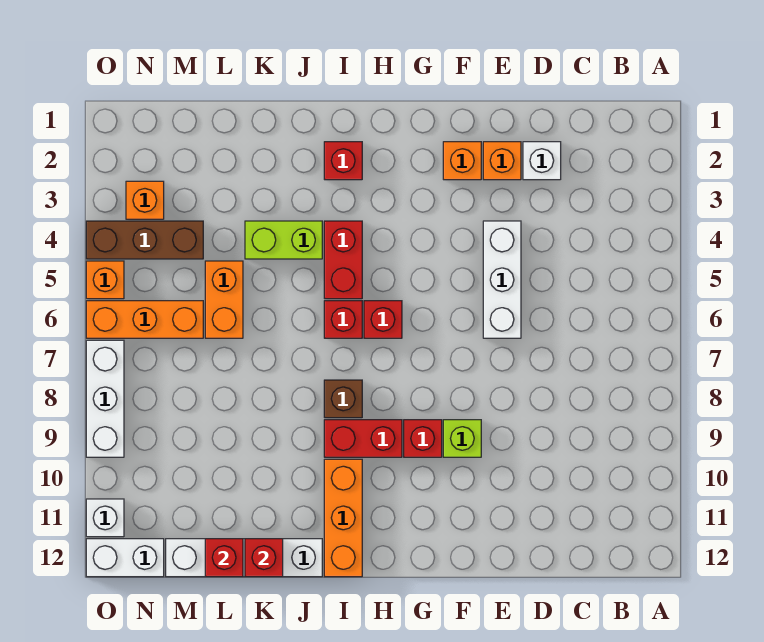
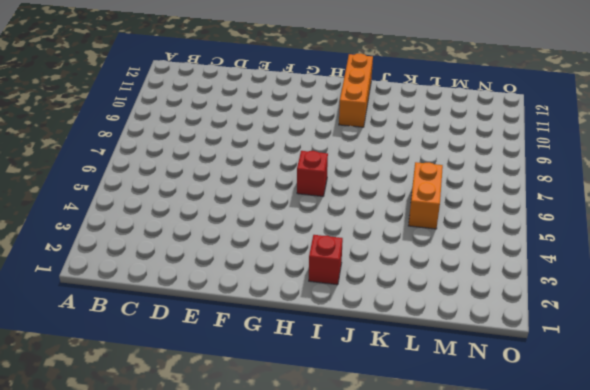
none -> white brick D2 level 1
none -> orange brick E2 level 1
none -> white brick E4:E6 level 1

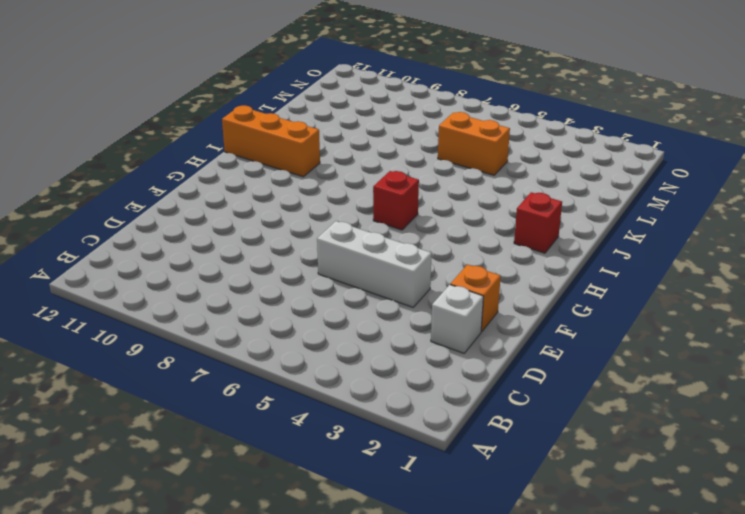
none -> orange brick F2 level 1
none -> lime brick F9 level 1
none -> red brick G9 level 1

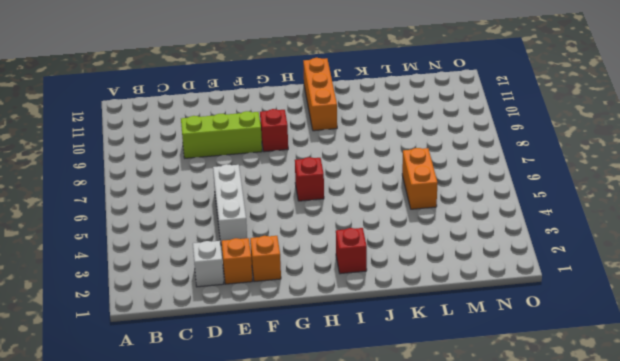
lime brick D9:F9 level 1 -> lime brick F9 level 1
none -> red brick H9:I9 level 1
none -> red brick I4:I5 level 1
none -> red brick I6 level 1

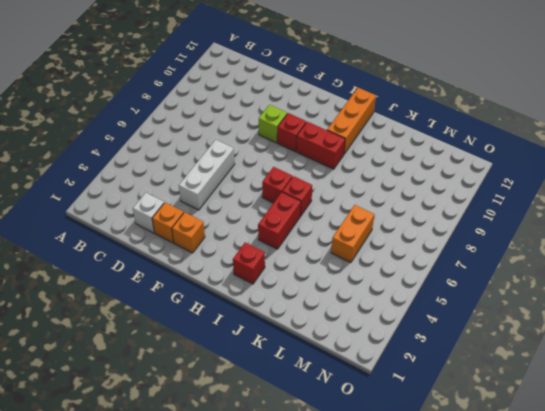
none -> brown brick I8 level 1
none -> lime brick J4:K4 level 1
none -> white brick J12:M12 level 1

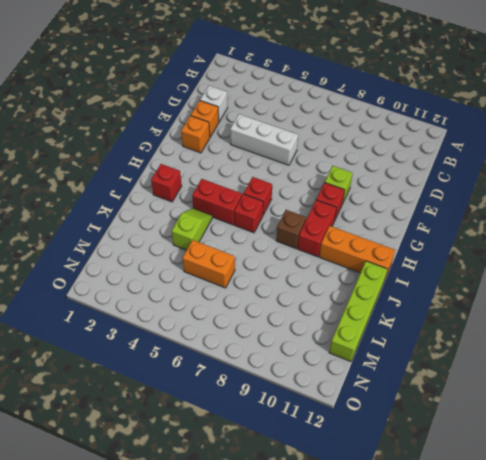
lime slope J4:K4 level 1 top K -> lime brick J4:K4 level 1
lime brick J12:M12 level 1 -> white brick J12:M12 level 1
none -> brown brick M4:O4 level 1
none -> orange brick M6:O6 level 1
none -> orange brick N3 level 1

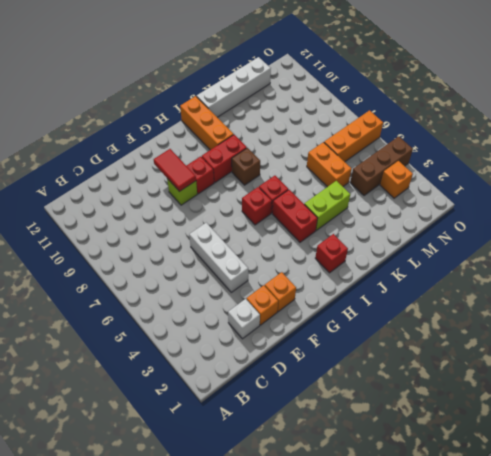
red tile F9:F10 level 2 -> none
none -> white brick N12:O12 level 1
none -> orange brick O5 level 1
none -> white brick O7:O9 level 1

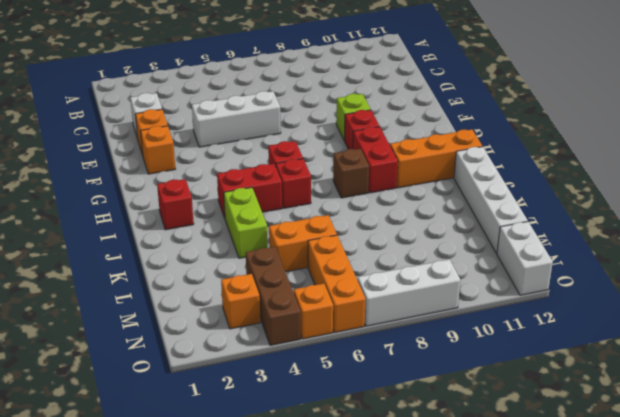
none -> white brick O11 level 1
none -> red brick K12 level 2
none -> red brick L12 level 2

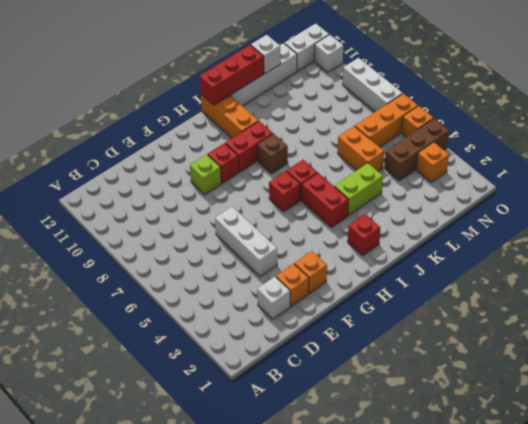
red brick I12:K12 level 2 -> red brick K12 level 2
white brick L12 level 2 -> red brick L12 level 2

